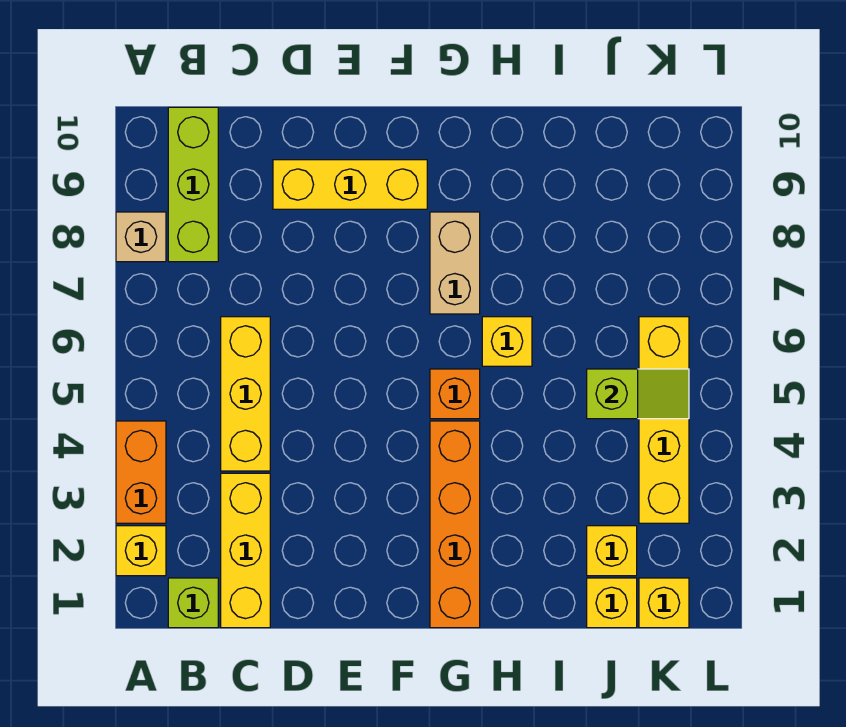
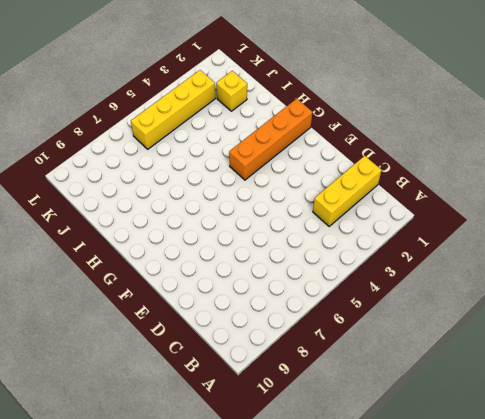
none -> yellow brick A2 level 1
none -> orange brick A3:A4 level 1
none -> tan brick A8 level 1

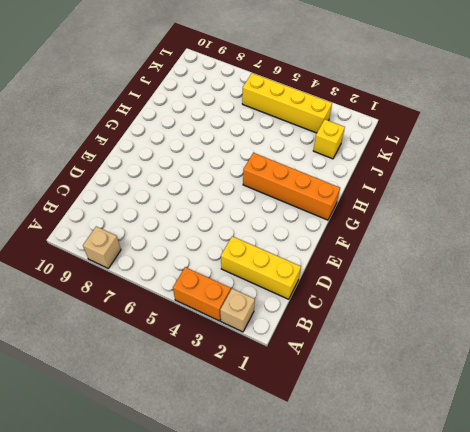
tan brick A2 level 1 -> yellow brick A2 level 1
none -> lime brick B1 level 1
none -> lime brick B8:B10 level 1
none -> yellow brick C4:C6 level 1

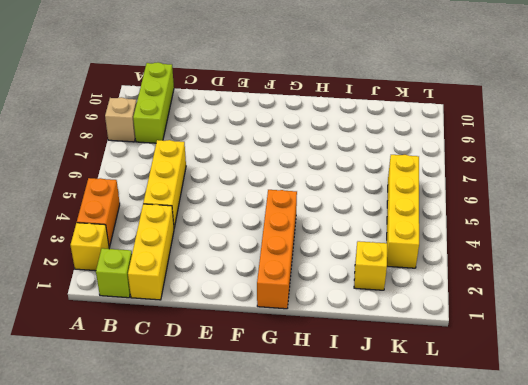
none -> yellow brick D9:F9 level 1
none -> orange brick G5 level 1
none -> tan brick G7:G8 level 1

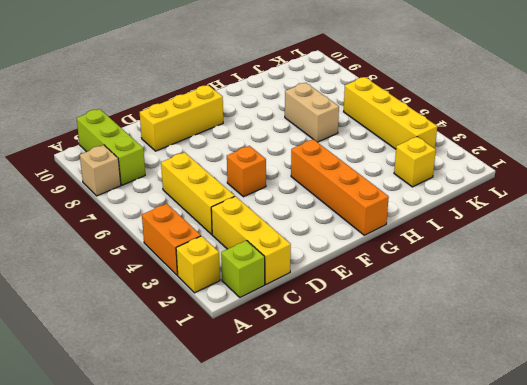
orange brick E5 level 1 -> orange brick G5 level 1
tan brick I6:I7 level 1 -> tan brick G7:G8 level 1
none -> yellow brick H6 level 1
none -> yellow brick J1 level 1
none -> yellow brick K1 level 1

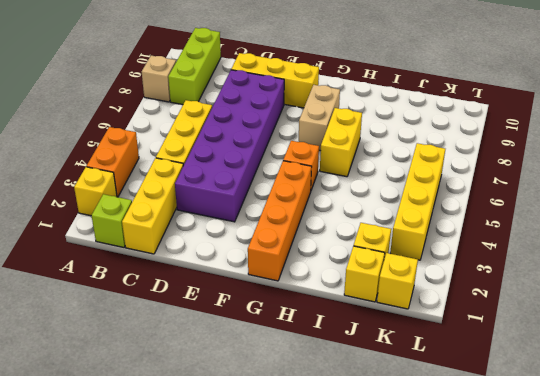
purple brick D3:E8 level 1 -> none
yellow brick H6:H7 level 1 -> yellow brick H6 level 1
none -> lime slope J5:K5 level 2 top J

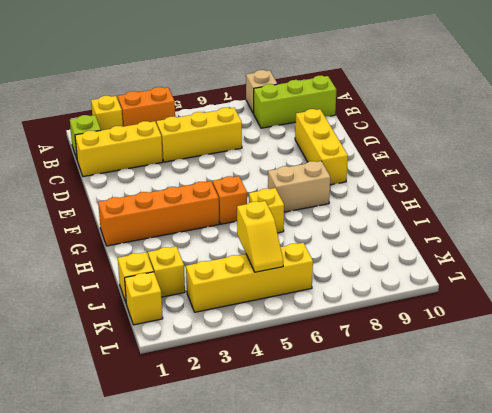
yellow slope J5:K5 level 2 top J -> lime slope J5:K5 level 2 top J

